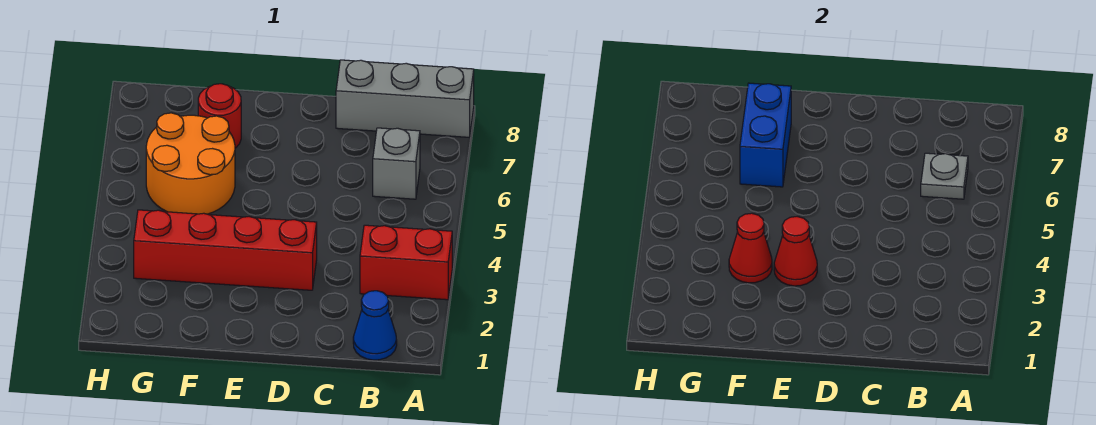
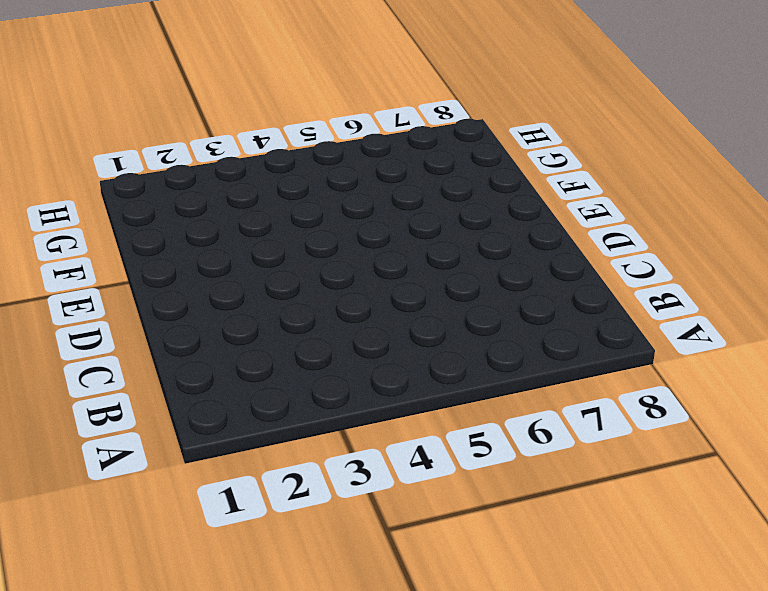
none -> red brick A3:B3 level 1
none -> grey brick A8:C8 level 1

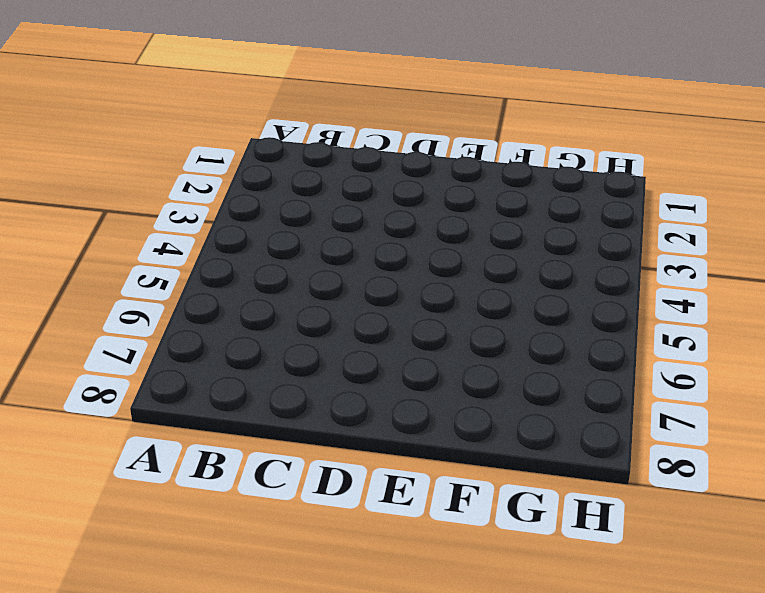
none -> red brick A3:B3 level 1
none -> grey brick A8:C8 level 1

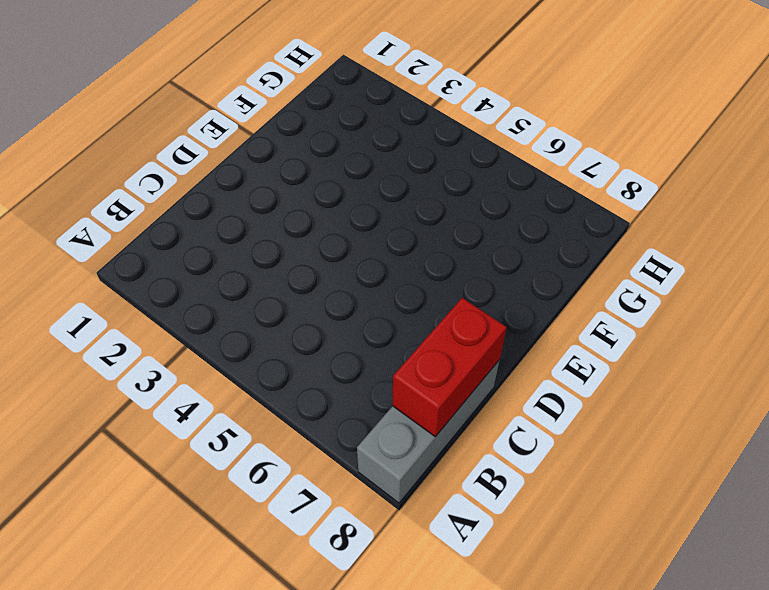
red brick B8:C8 level 2 -> red brick A3:B3 level 1
none -> blue cone B1 level 1
none -> grey brick B6 level 1

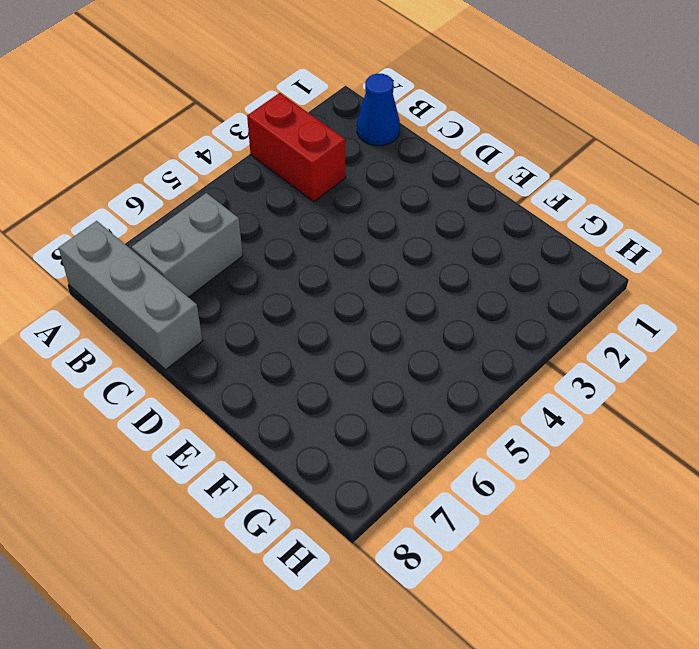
grey brick B6:B7 level 1 -> grey brick B6 level 1
none -> red brick D3:G3 level 1
none -> orange round brick F5:G6 level 1

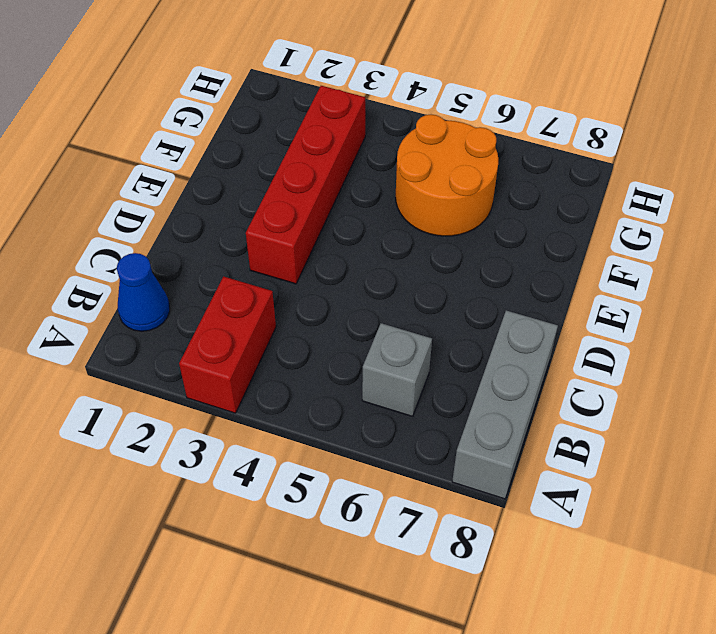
none -> red round brick F7 level 1
none -> grey plate B6 level 2

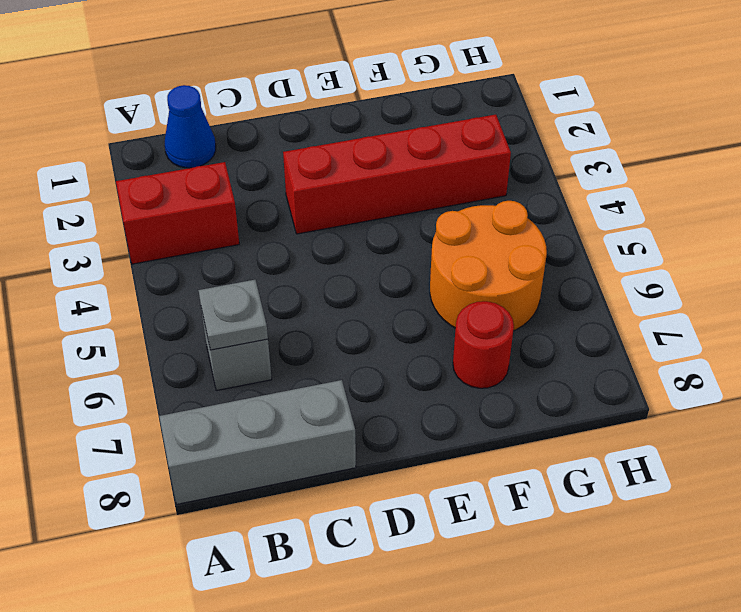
none -> red cone E3 level 2
none -> red cone F3 level 2

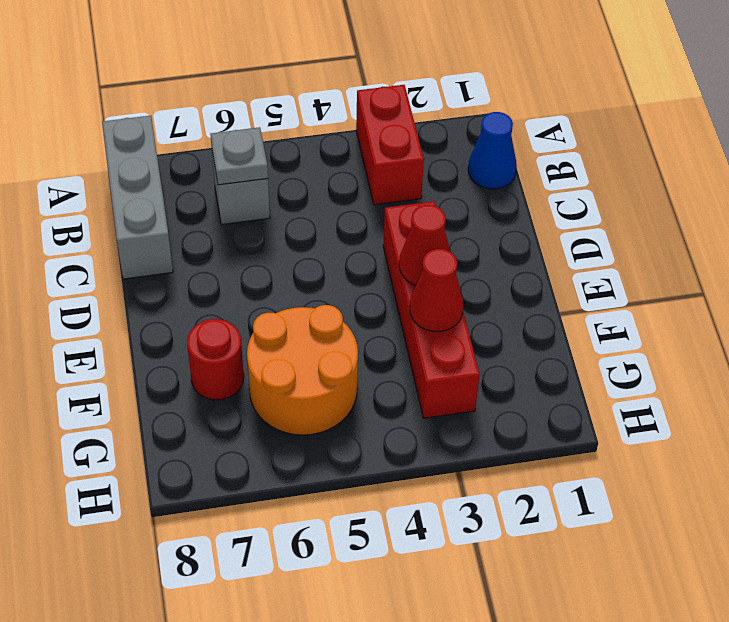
none -> blue brick F6:F7 level 2

